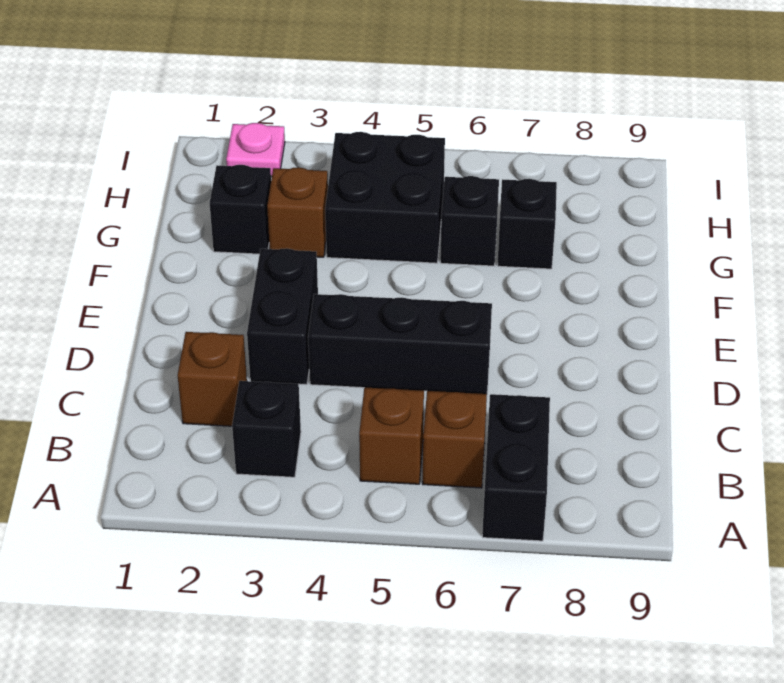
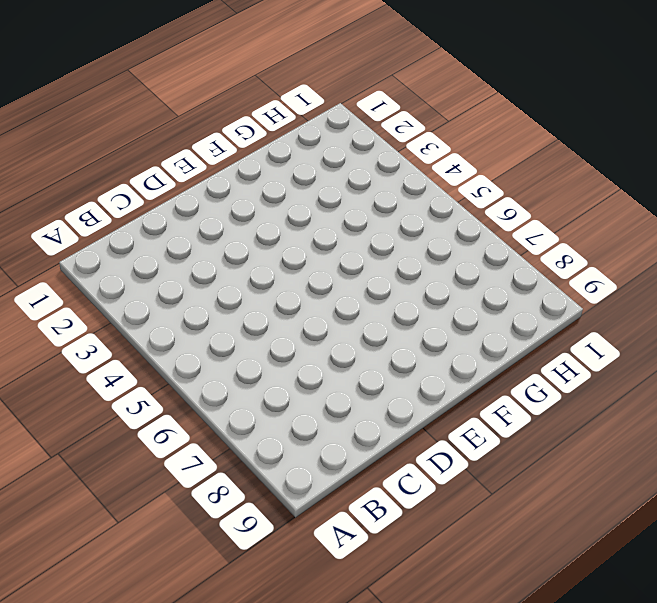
none -> black brick A7:B7 level 1
none -> black brick B3 level 1
none -> brown brick B5 level 1

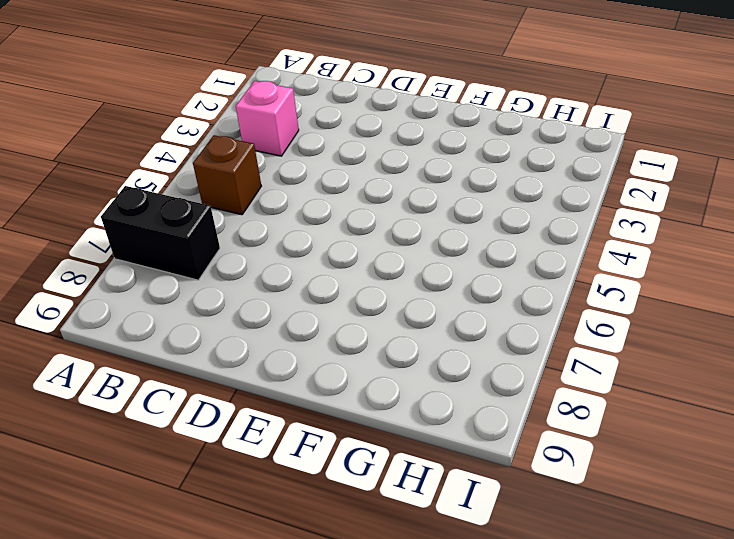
pink brick B3 level 1 -> black brick B3 level 1
none -> brown brick B6 level 1
none -> brown brick C2 level 1
none -> black brick D3:E3 level 1

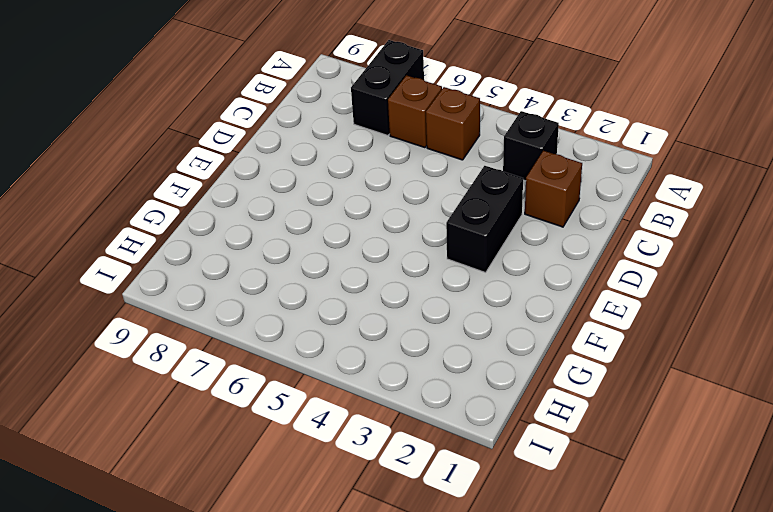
none -> black brick D4:D6 level 1
none -> black brick G2 level 1
none -> brown brick G3 level 1

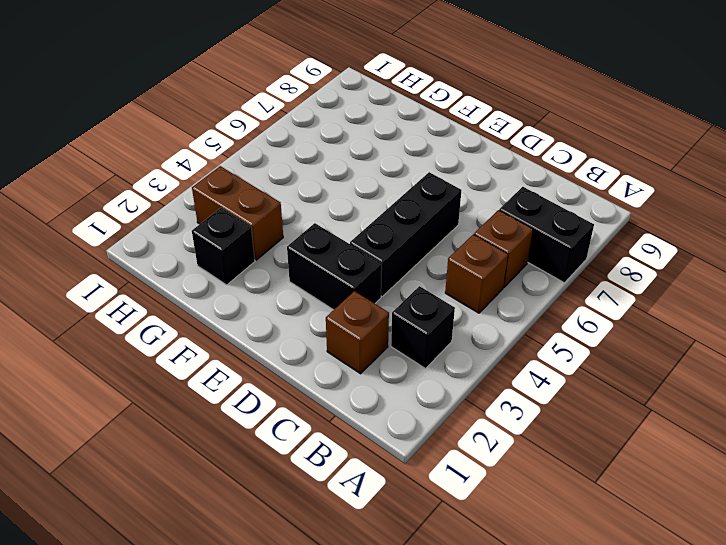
brown brick G3:H3 level 1 -> brown brick G3 level 1
none -> black brick G4:H5 level 1
none -> black brick G6 level 1
none -> black brick G7 level 1

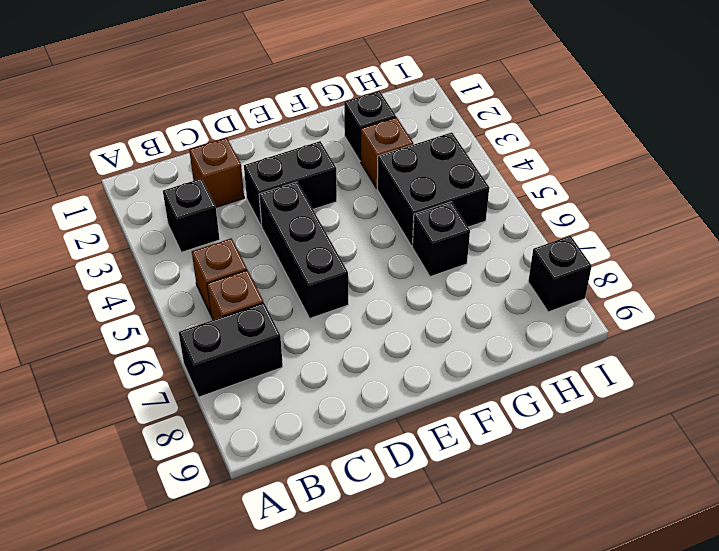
black brick I8 level 1 -> black brick G7 level 1
none -> pink plate I2 level 1

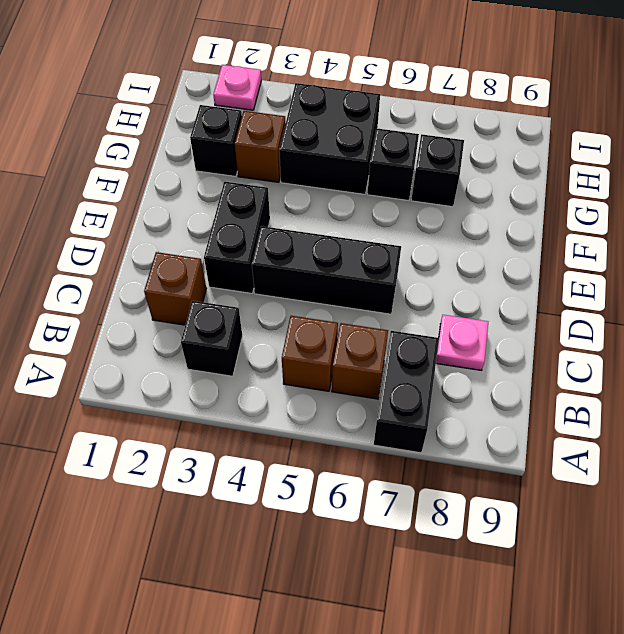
pink plate C8 level 1 -> none

